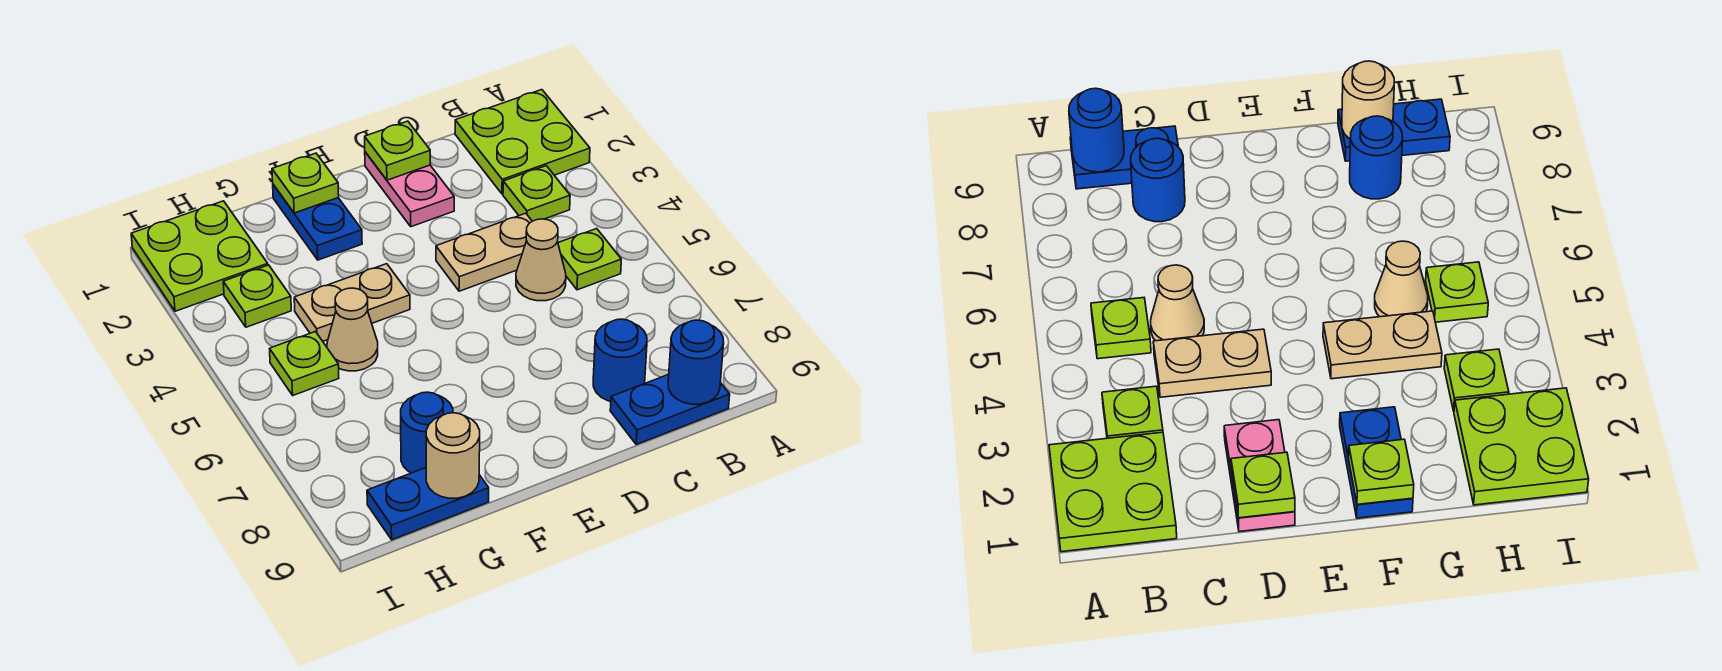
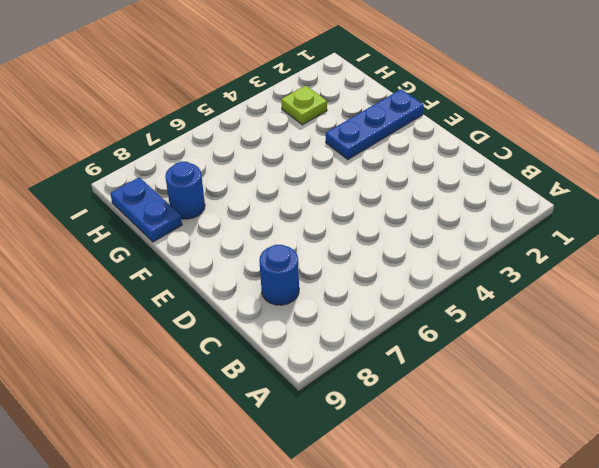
blue plate F1:F3 level 1 -> blue plate F1:F2 level 1
none -> lime plate A1:B2 level 1
none -> lime plate B3 level 1
none -> lime plate B5 level 1

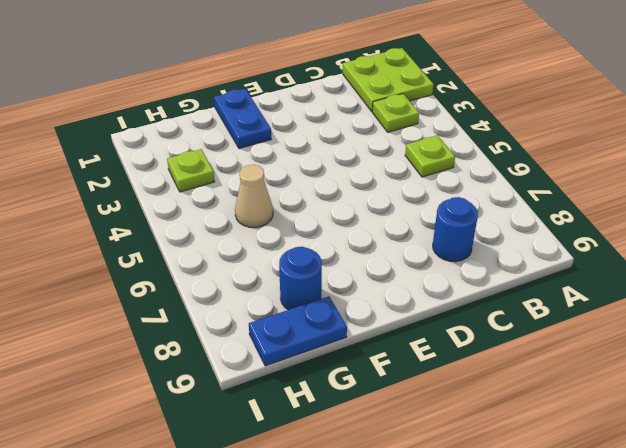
none -> blue plate B9:C9 level 1
none -> tan plate C4:D4 level 1
none -> tan cone C5 level 1

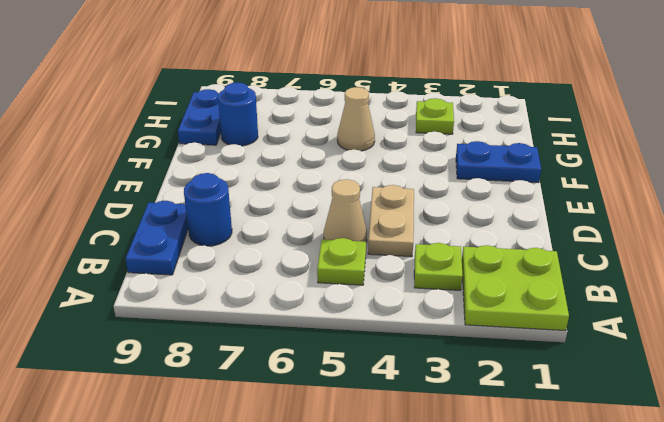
none -> pink plate D1:D2 level 1
none -> tan plate F4:G4 level 1
none -> lime plate H1:I2 level 1

